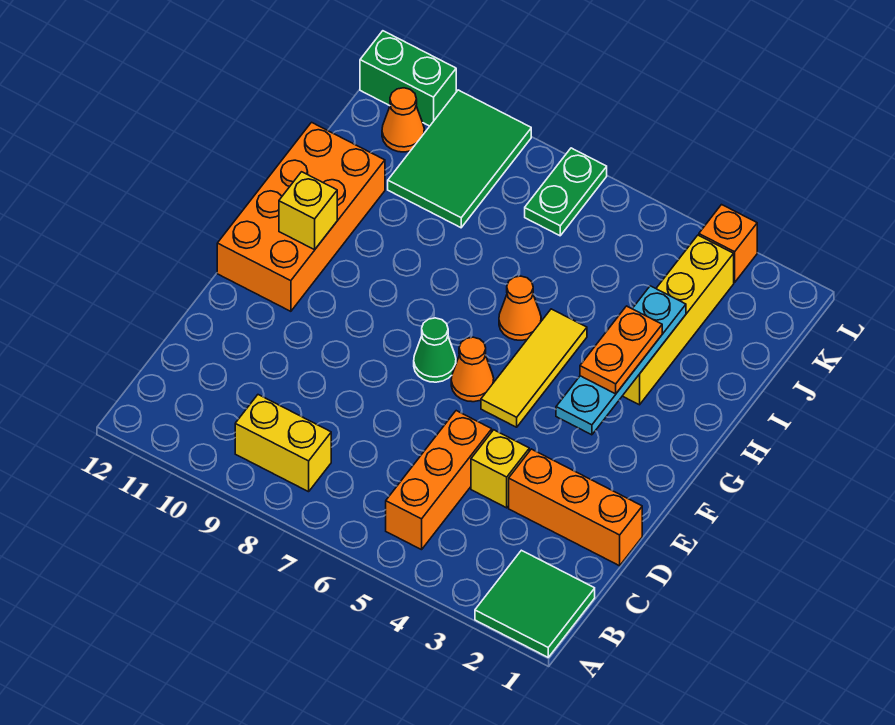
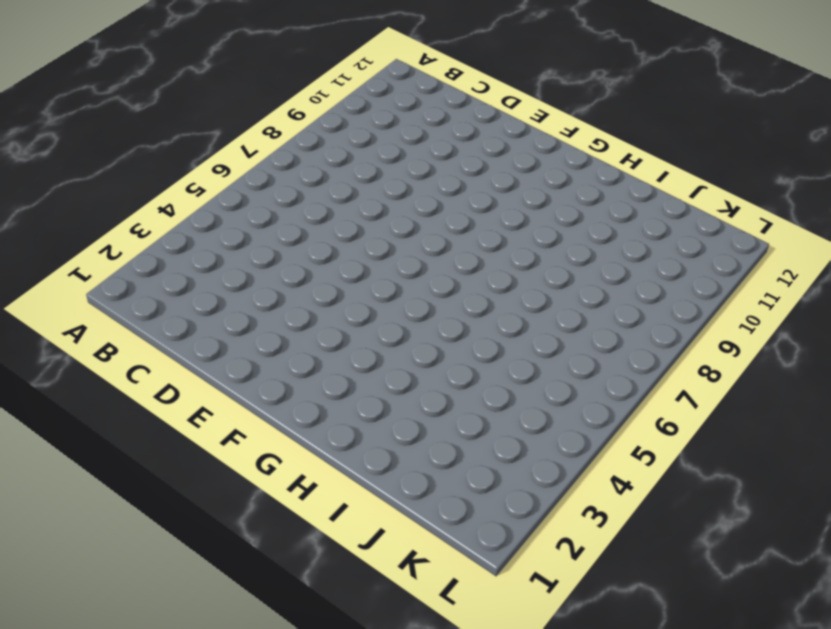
none -> green tile A1:B2 level 1
none -> orange brick B5:D5 level 1
none -> yellow brick B8:B9 level 1

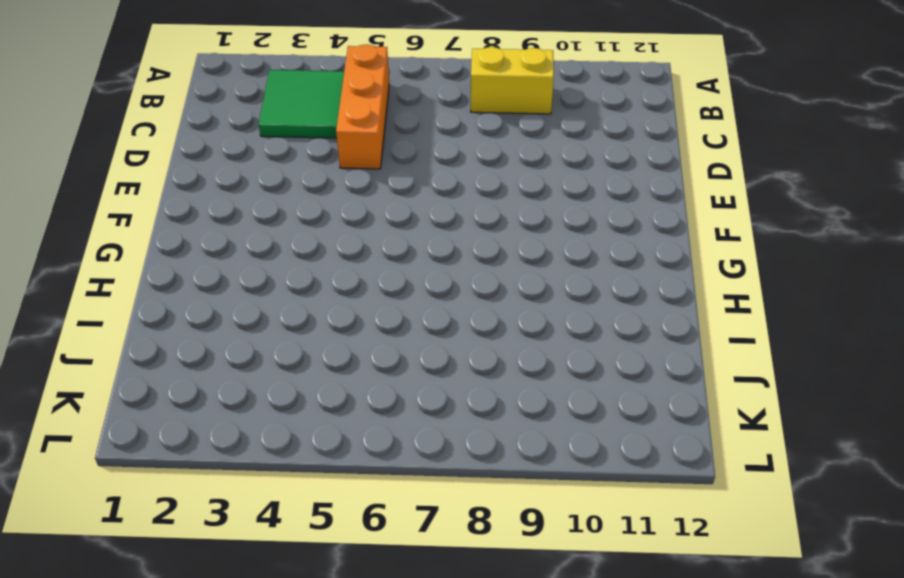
green tile B3:C4 level 1 -> green tile A1:B2 level 1
none -> orange brick D1:D3 level 1
none -> yellow brick D4 level 1
none -> yellow tile F5:H5 level 1

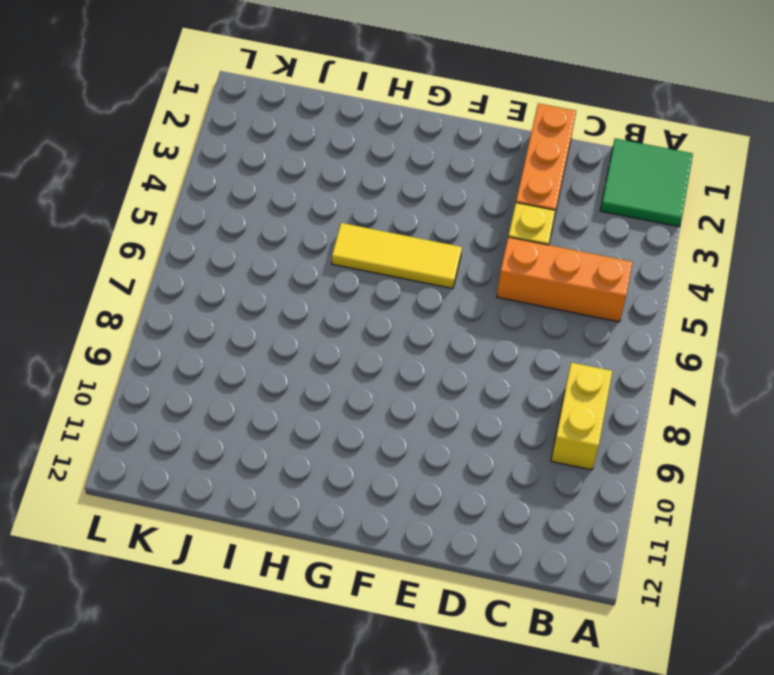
none -> orange cone F6 level 1
none -> green cone F7 level 1
none -> orange brick F11:I12 level 1

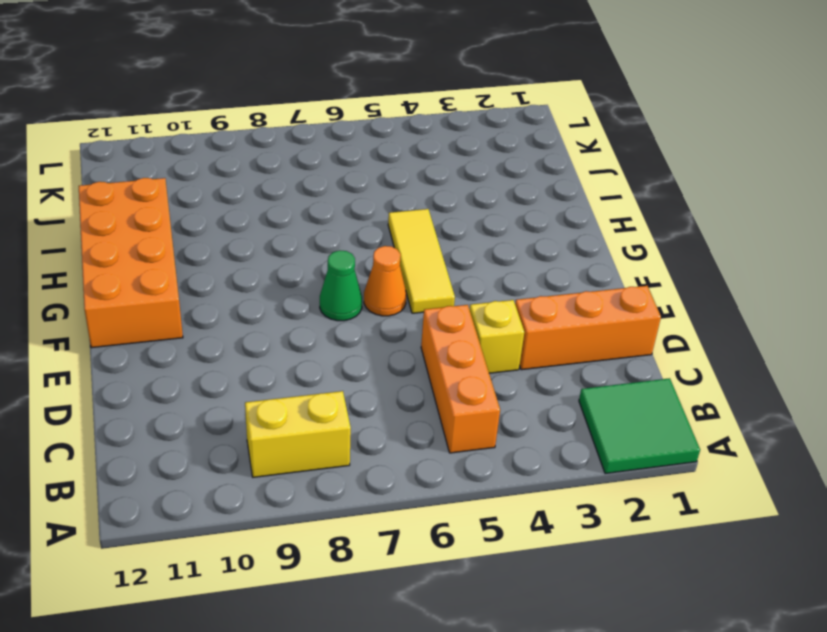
none -> yellow brick H3:K3 level 1
none -> orange cone H6 level 1
none -> green tile J9:L10 level 1

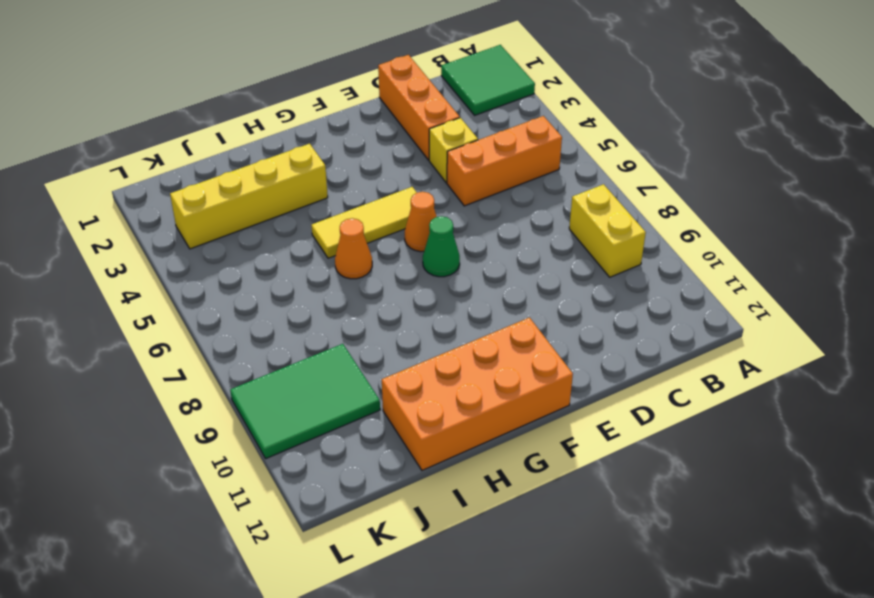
none -> green plate K7:L7 level 1
none -> orange cone K11 level 1
none -> orange brick L3 level 1

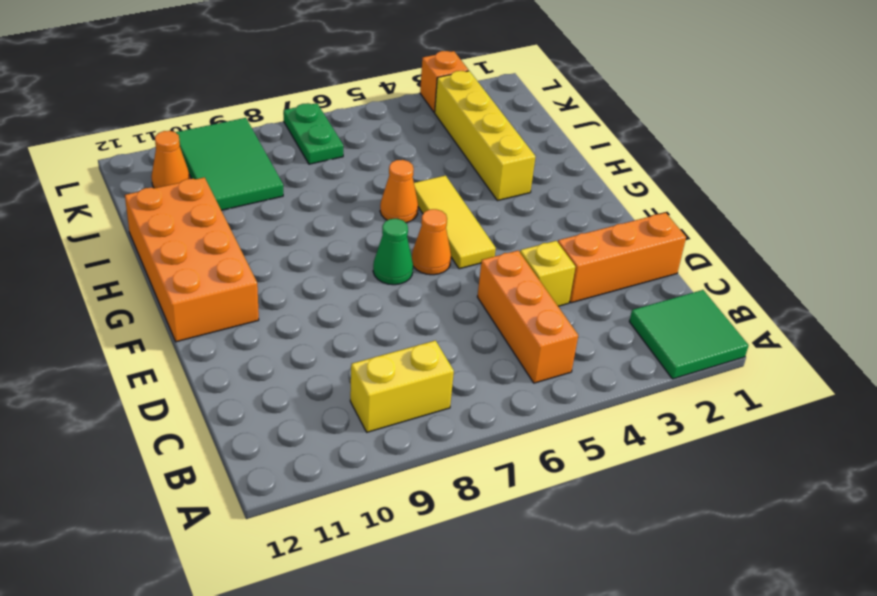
none -> green brick L11:L12 level 1
none -> cyan plate F3:I3 level 2
none -> yellow brick G11 level 2

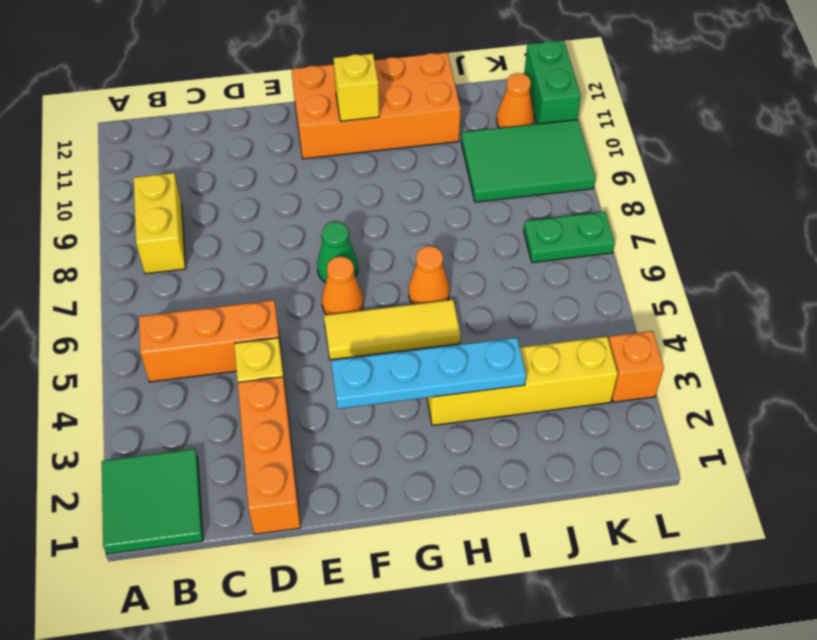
none -> orange plate G3:H3 level 3

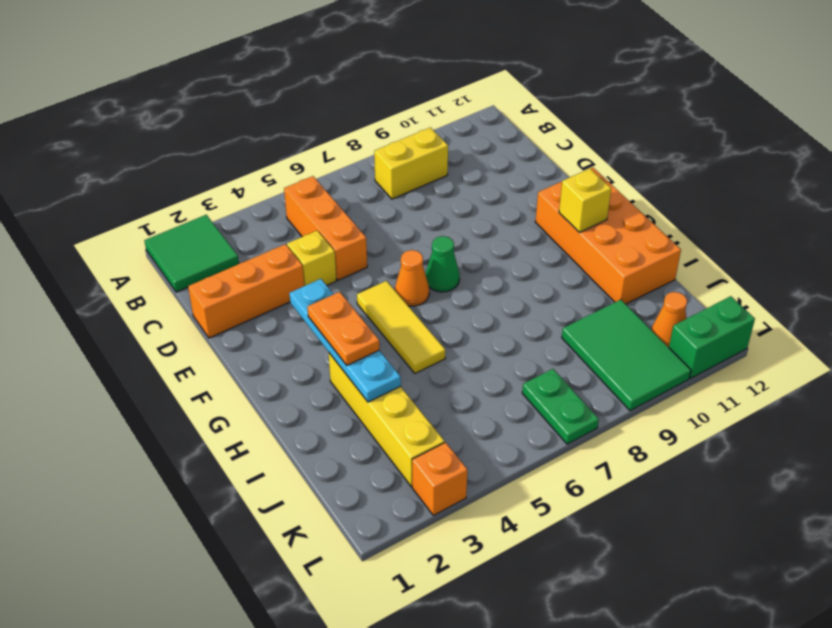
none -> orange cone H6 level 1

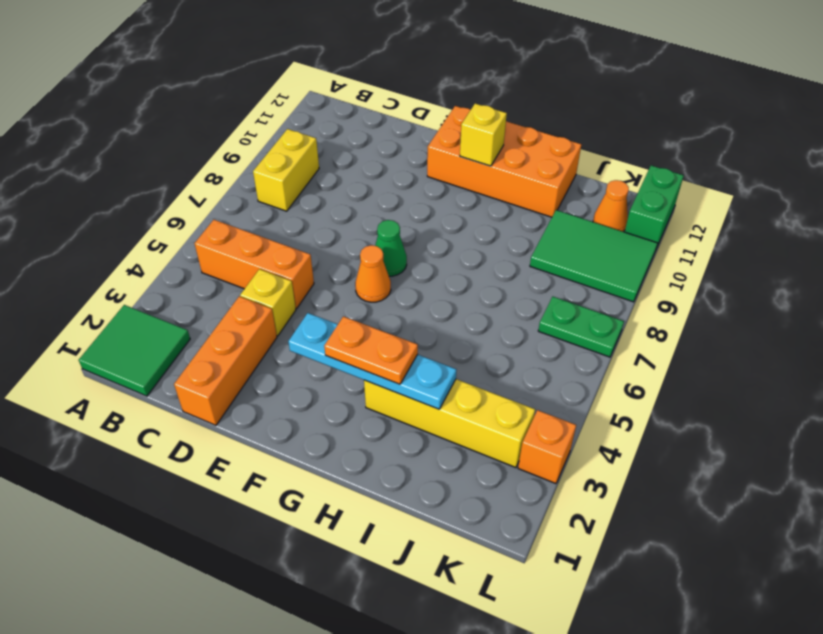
none -> yellow tile F5:H5 level 1
none -> orange cone H6 level 1

